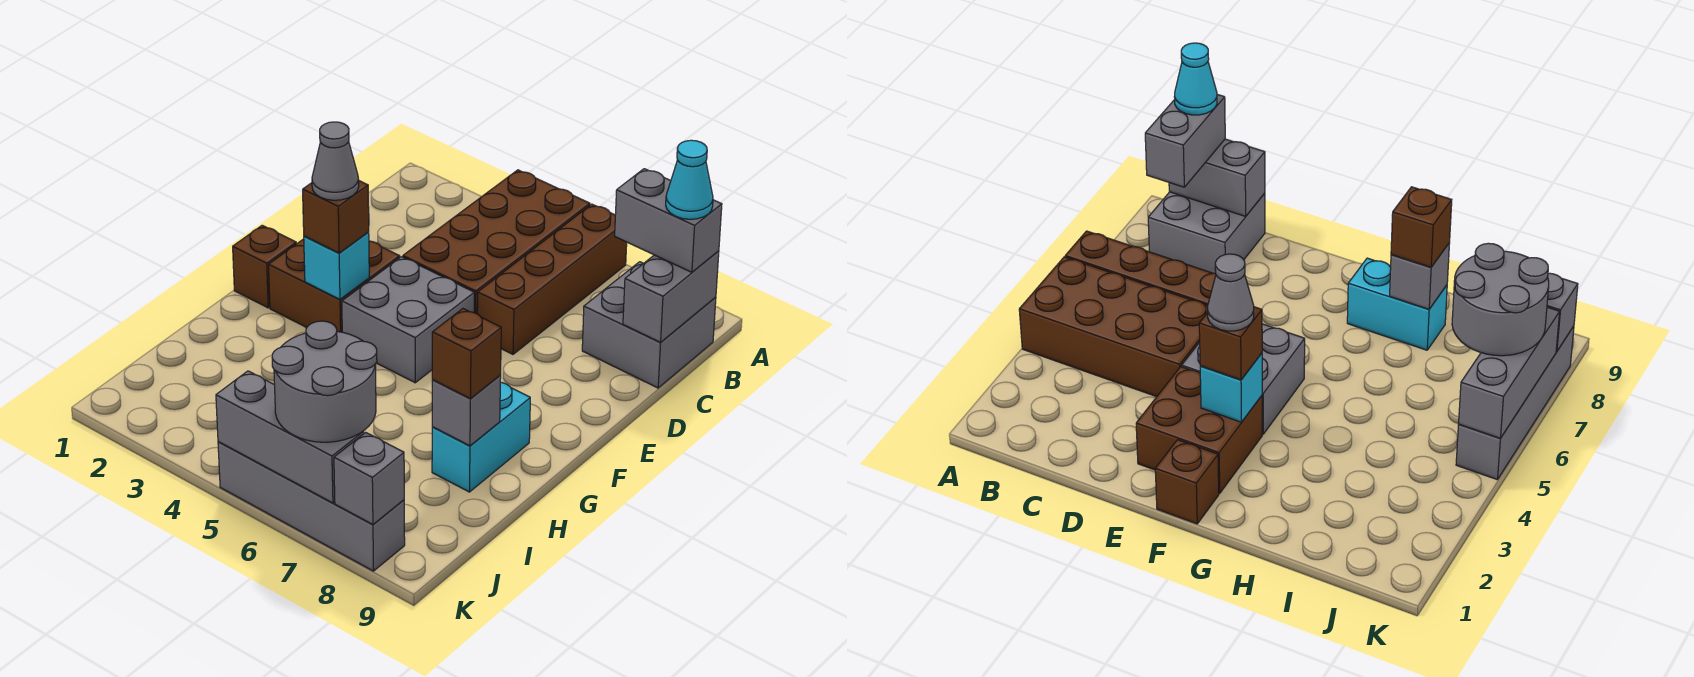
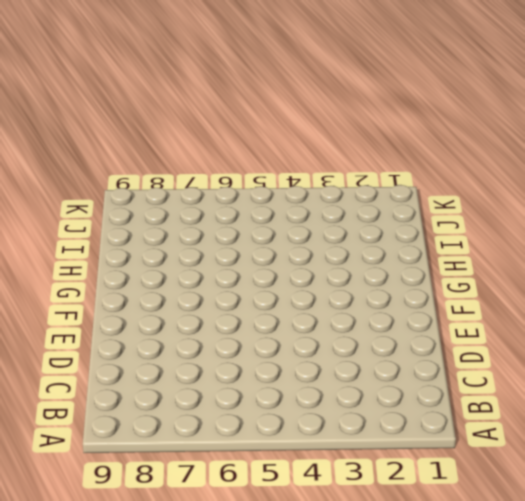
none -> brown brick A4:D5 level 1
none -> brown brick A6:D6 level 1
none -> grey brick B8:C9 level 1

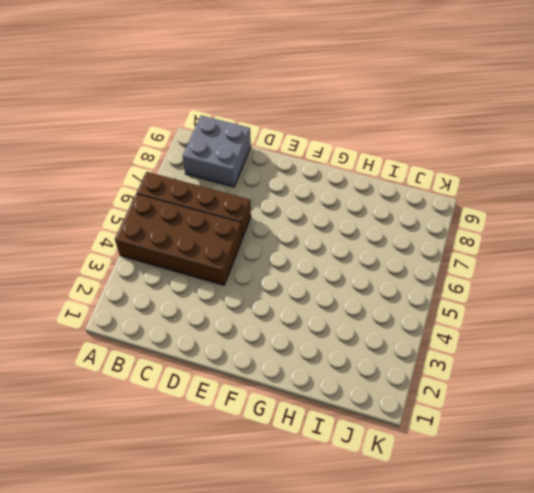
none -> brown brick E2:F3 level 1
none -> grey brick E4:F5 level 1
none -> brown brick F1 level 1

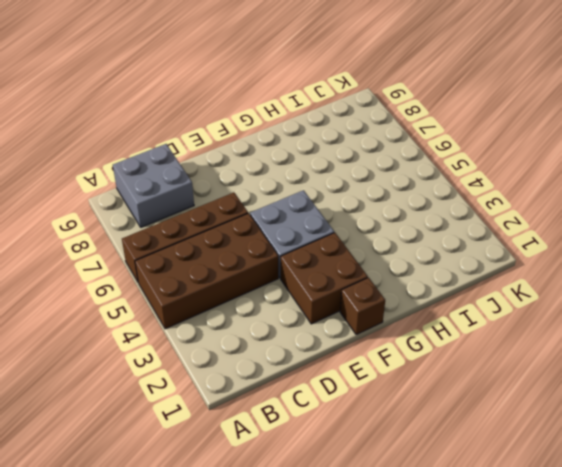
none -> cyan brick G8:H8 level 1
none -> grey brick K5:K8 level 1
none -> grey brick B9:C9 level 2

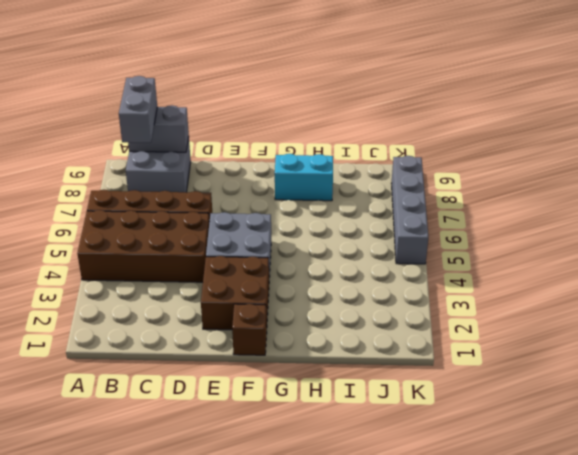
none -> cyan brick F3 level 2
none -> grey brick H8 level 2
none -> grey brick K5:K7 level 2

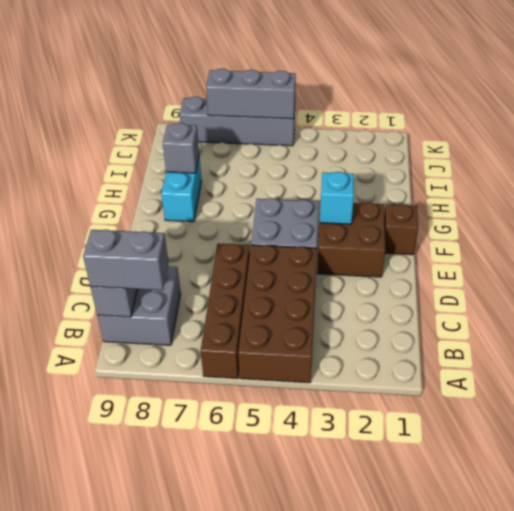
none -> grey brick K8 level 2
none -> brown brick F3 level 3
none -> brown brick H8 level 3

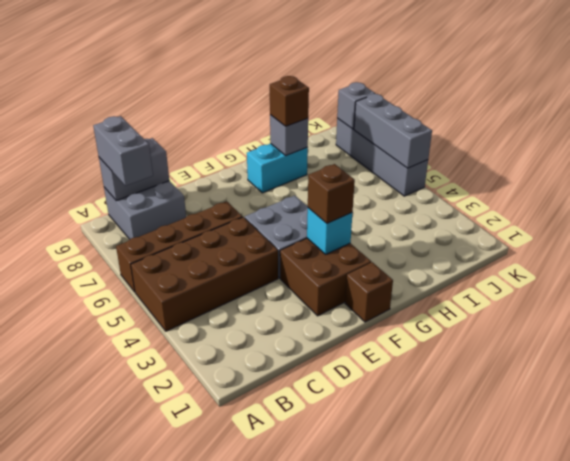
none -> grey round brick J6:K7 level 3
none -> cyan cone B9 level 4
none -> grey cone F3 level 4

